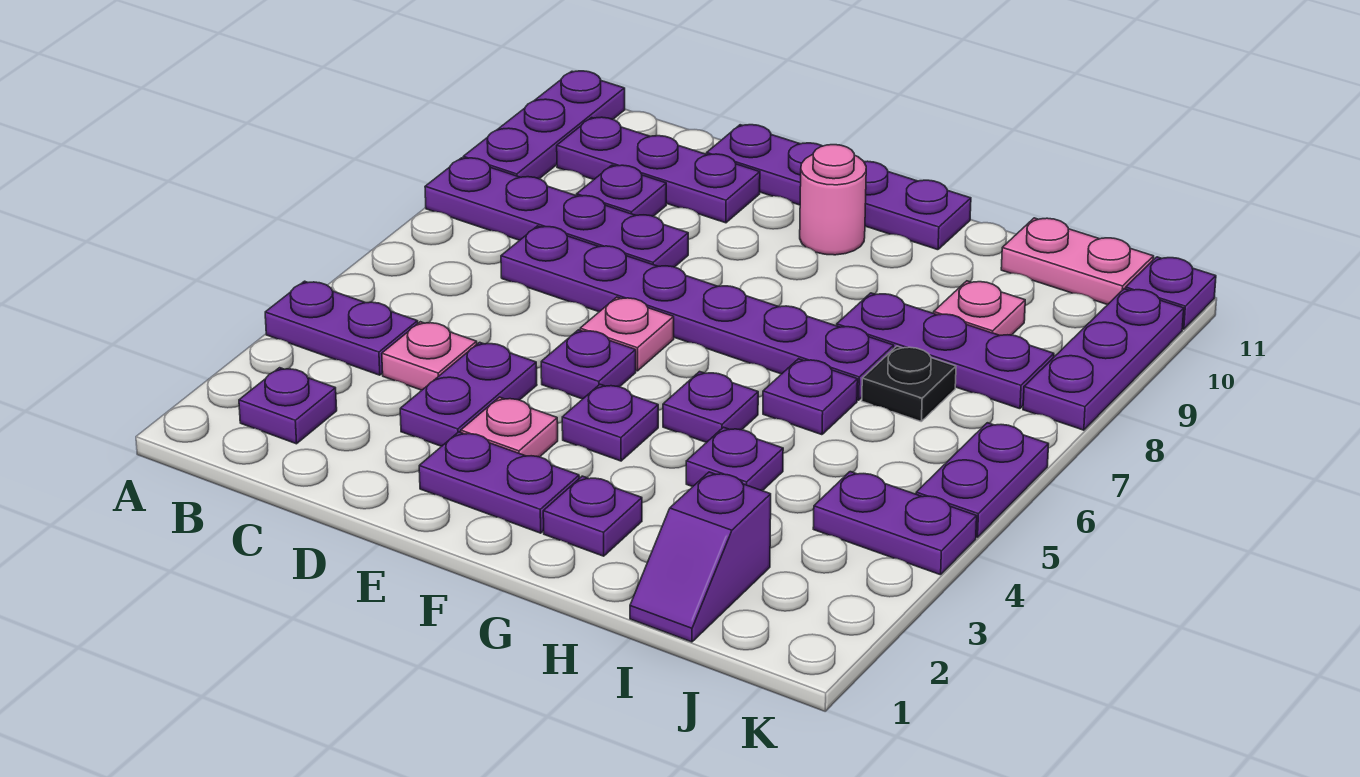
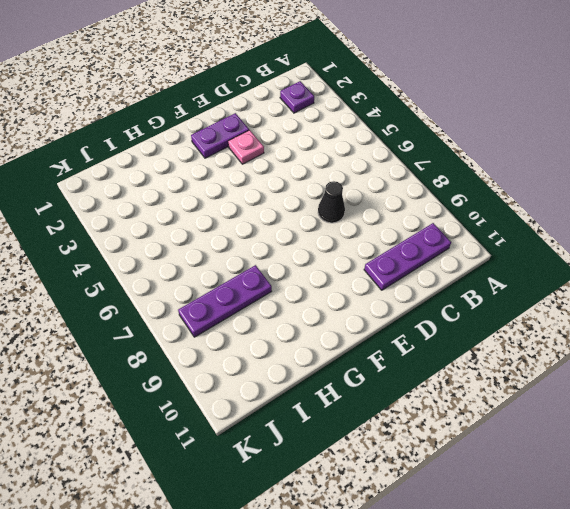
black cone D7 level 1 -> purple plate C7:H7 level 1
none -> purple plate A4:B4 level 1
none -> purple plate A8:D8 level 1
none -> purple plate A9:A11 level 1

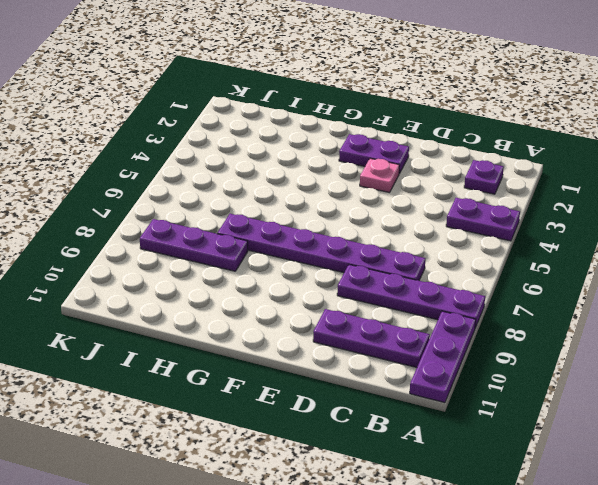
none -> pink plate C4 level 1
none -> purple plate C9 level 1
none -> purple plate D3:D4 level 1

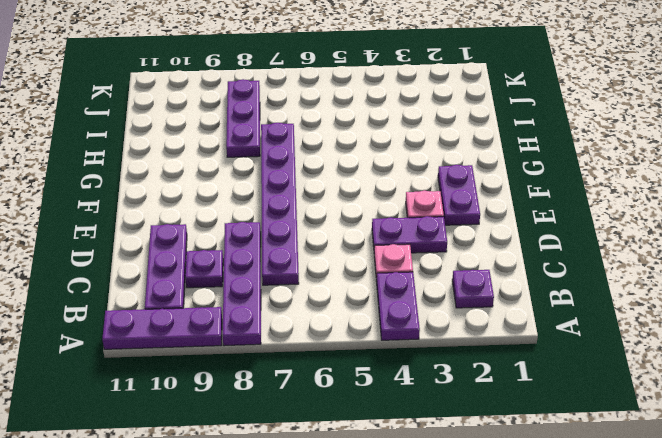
none -> purple plate D11:G11 level 1
none -> purple plate E5 level 1
none -> pink plate E6 level 1

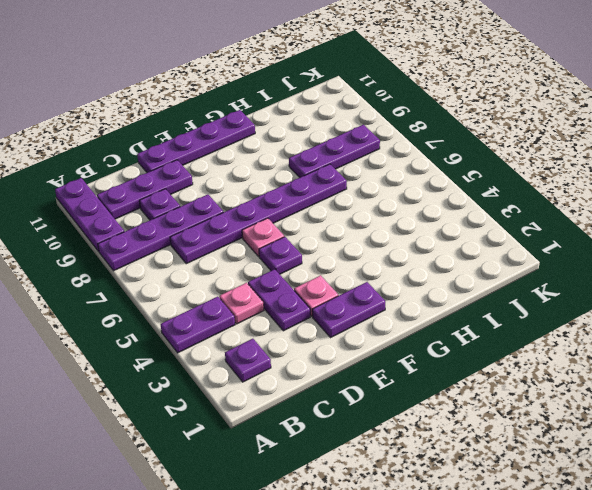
none -> purple plate F4 level 1
none -> pink round brick F10 level 1
none -> purple plate G2 level 1

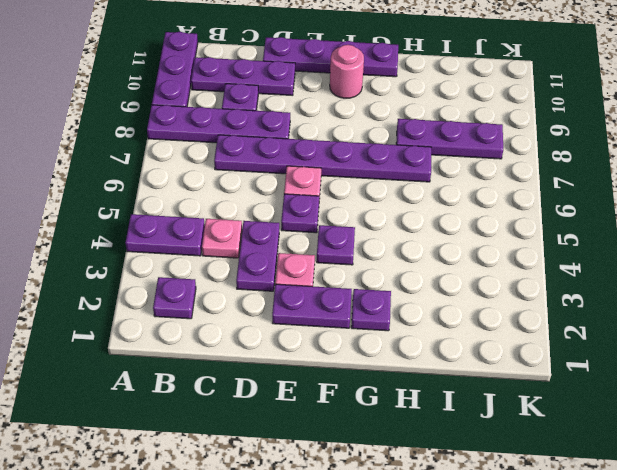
none -> purple plate G5 level 1
none -> purple plate H4 level 1
none -> purple plate H6 level 1

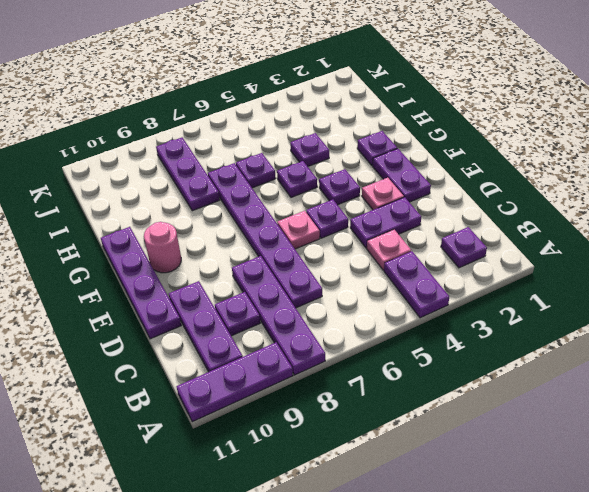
none -> purple slope I1:I2 level 1 top 2
none -> black plate I7 level 1
none -> pink plate I9 level 1

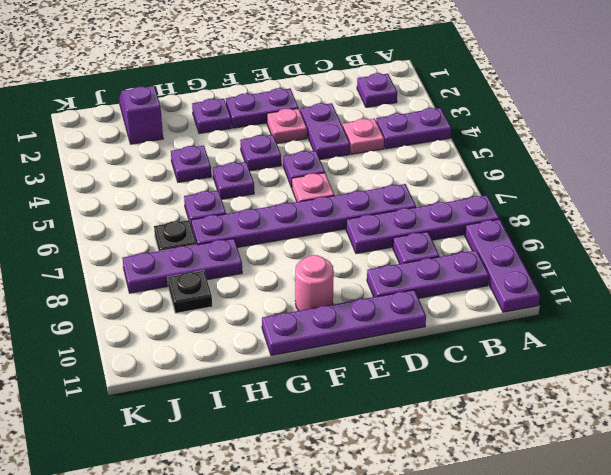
black plate I9 level 1 -> pink plate I9 level 1
none -> pink plate I11:J11 level 1
none -> purple plate J4:K4 level 1
none -> purple plate K5:K6 level 1

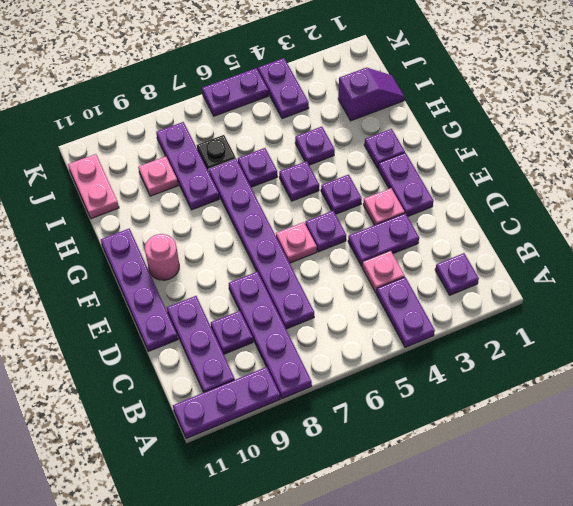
none -> purple plate K8:K10 level 1
none -> purple plate K11 level 1

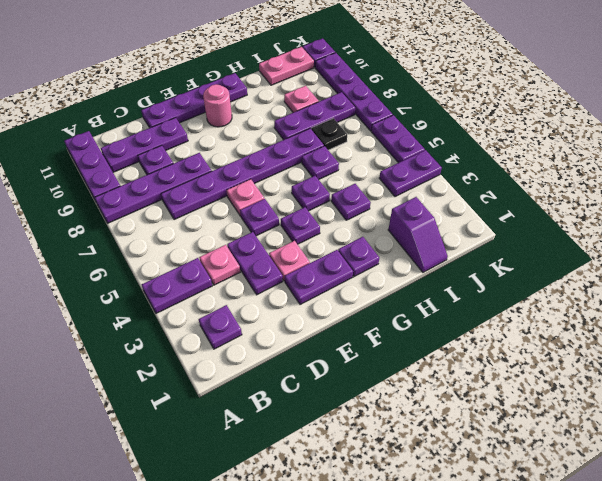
purple plate K7:K10 level 1 -> purple plate K8:K10 level 1

